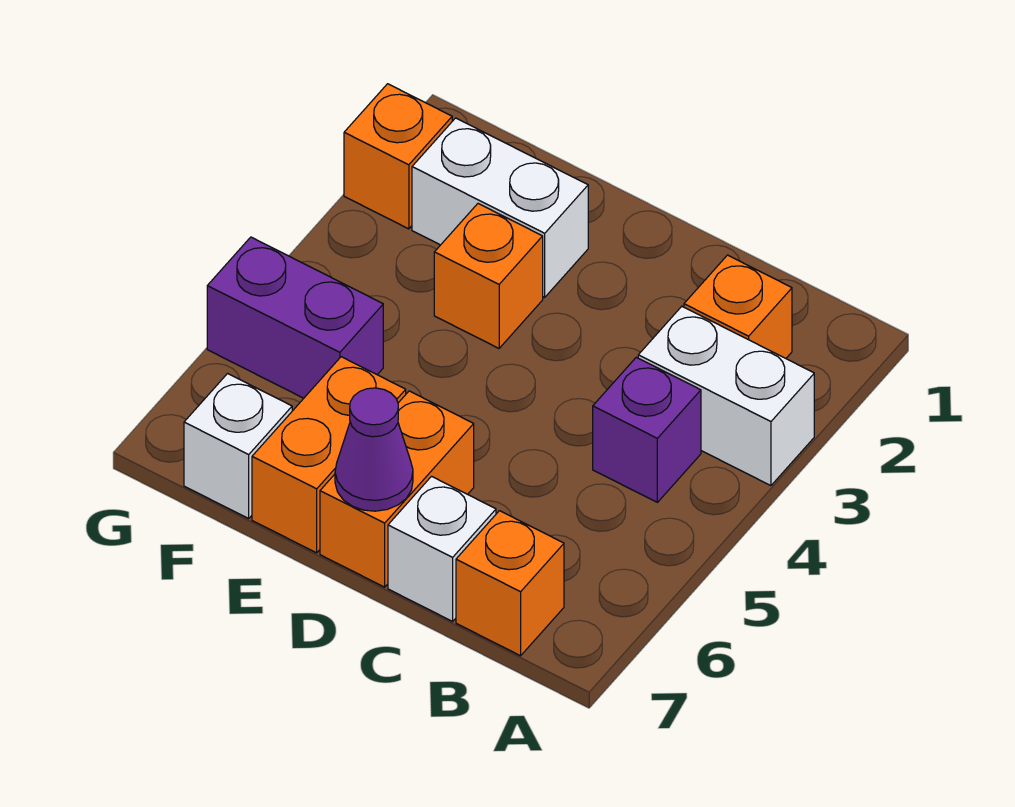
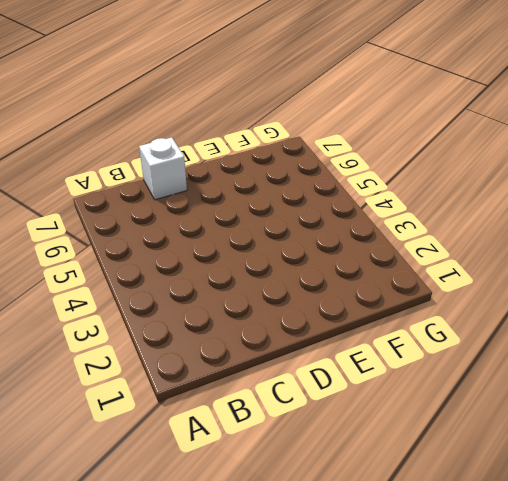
none -> white brick A3:B3 level 1
none -> orange brick B2 level 1
none -> purple brick B4 level 1

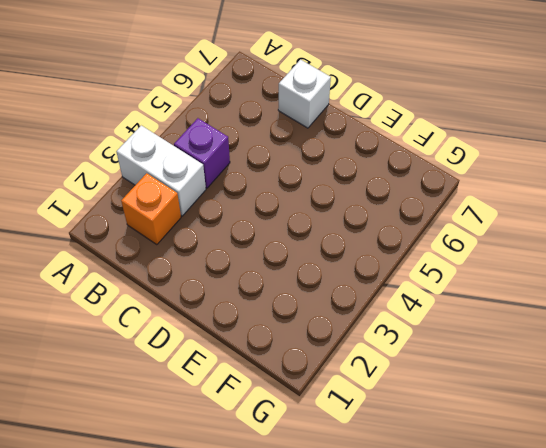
none -> orange brick B7 level 1
none -> orange brick D6:D7 level 1
none -> white brick E2:F2 level 1

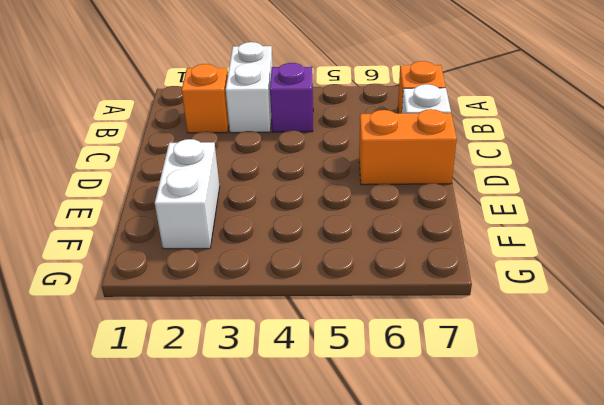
none -> orange brick E3 level 1
none -> orange brick E6:E7 level 1
none -> purple brick F5:G5 level 1

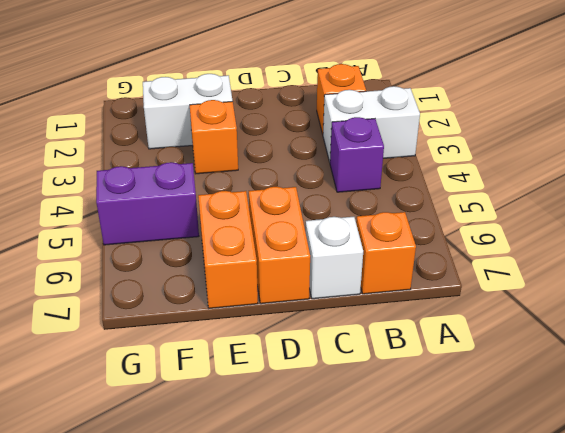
none -> white brick F7 level 1
none -> orange brick G2 level 1
none -> purple cone D7 level 2

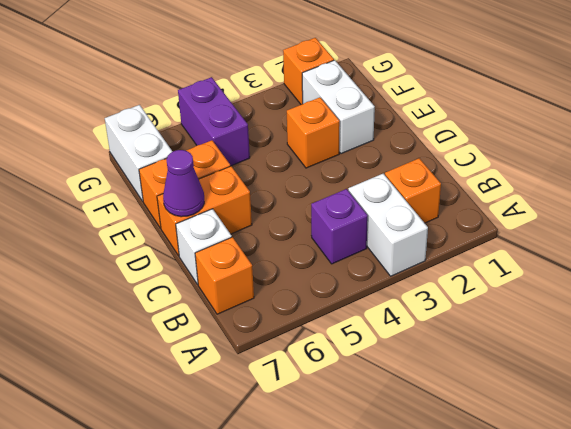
white brick F7:G7 level 1 -> white brick F7 level 1

